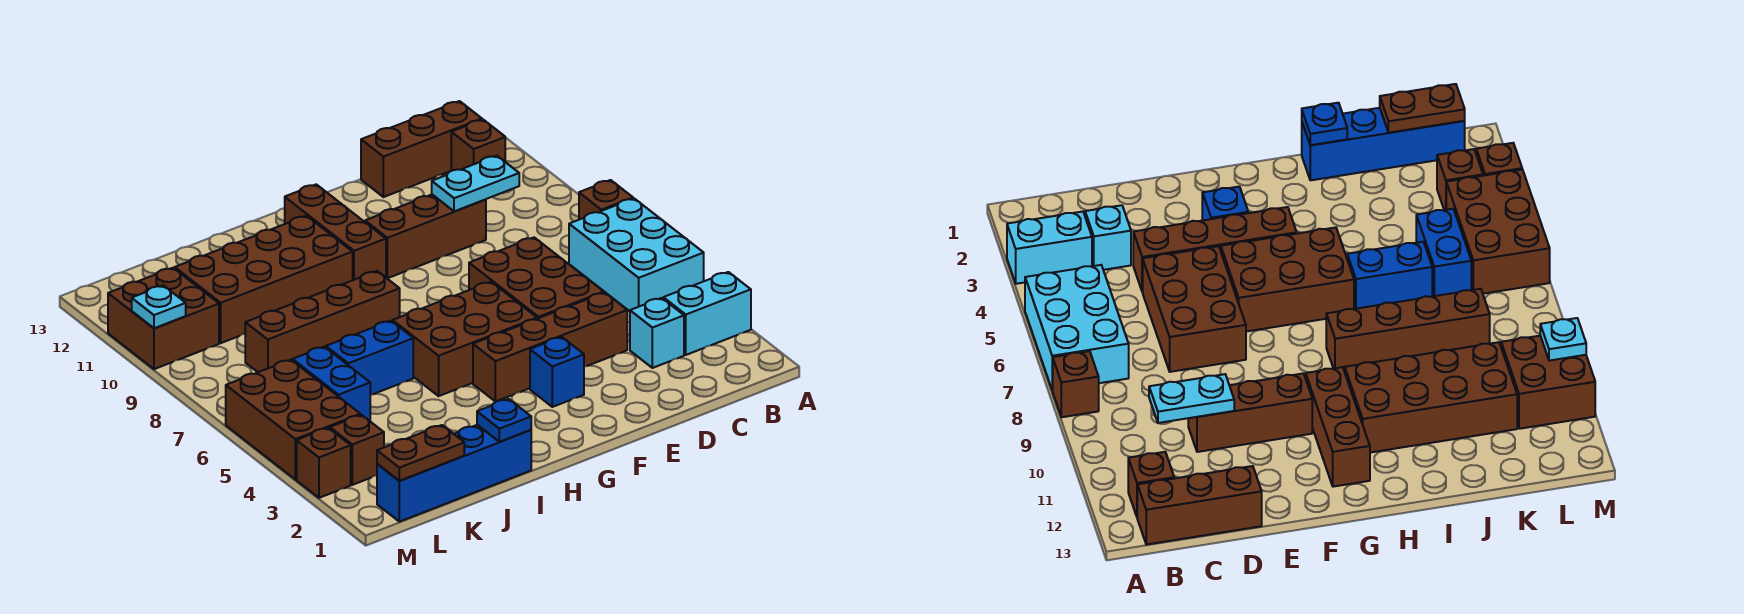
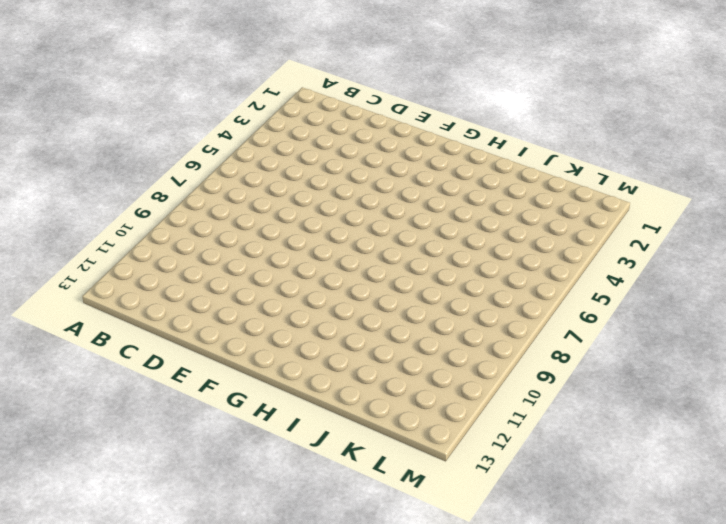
none -> cyan brick A3:B3 level 1
none -> cyan brick A5:B7 level 1
none -> brown brick A8 level 1

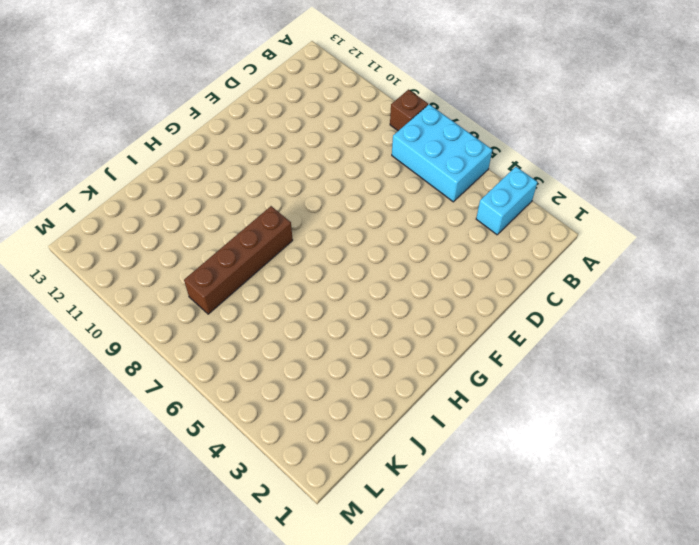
none -> brown brick B12 level 1
none -> brown brick B13:D13 level 1
none -> cyan brick C3 level 1

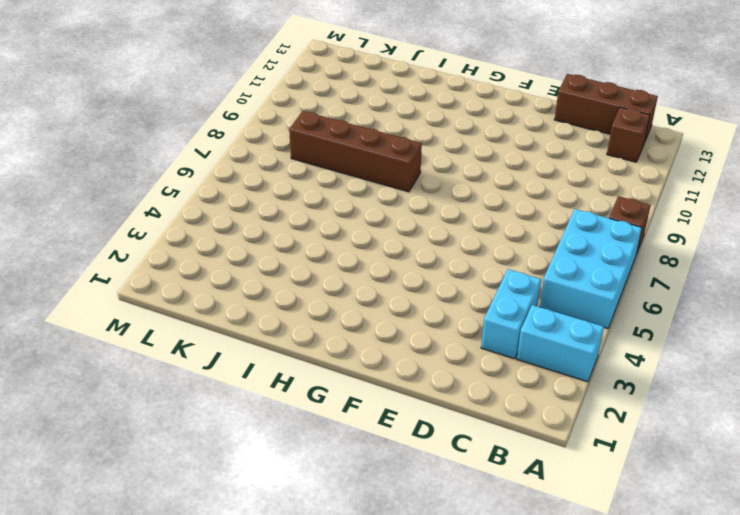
cyan brick C3:C4 level 1 -> cyan brick C3 level 1
none -> brown brick D4:G4 level 1
none -> brown brick D5:E7 level 1
none -> brown brick D10:F10 level 1

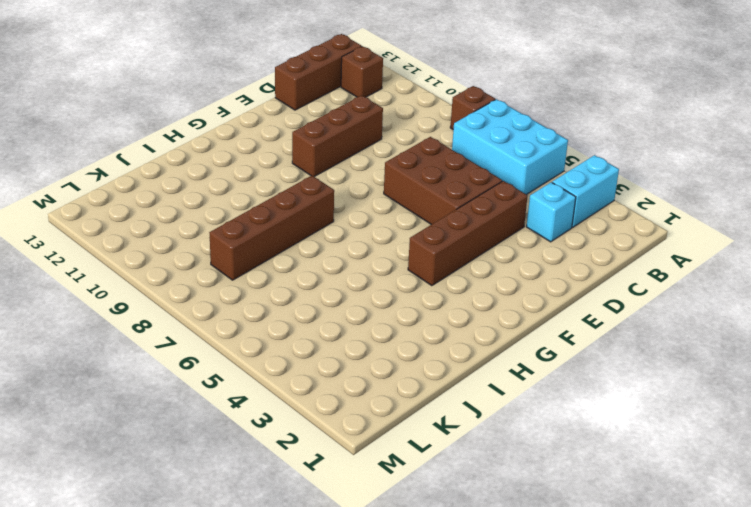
none -> blue brick F3 level 1
none -> brown brick F5:H6 level 1
none -> brown brick G10:G12 level 1

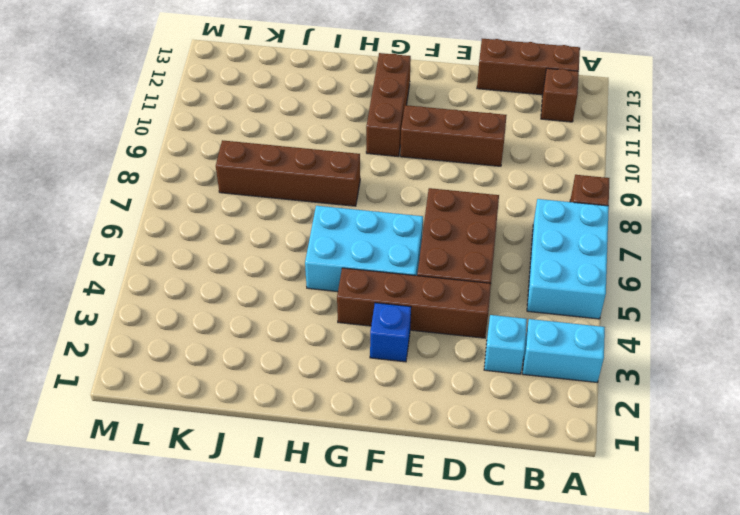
cyan brick F5:H6 level 1 -> brown brick F5:H6 level 1
none -> brown brick H10:K11 level 1
none -> blue brick I1:L1 level 1
none -> blue brick I6:J6 level 1

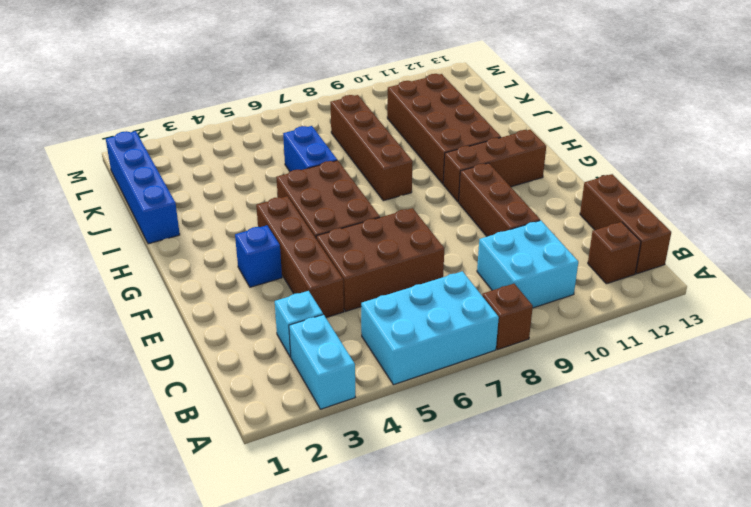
cyan brick B9:C10 level 1 -> none
none -> blue brick K5:K6 level 1
none -> brown brick L3 level 1
none -> brown brick L4:M6 level 1

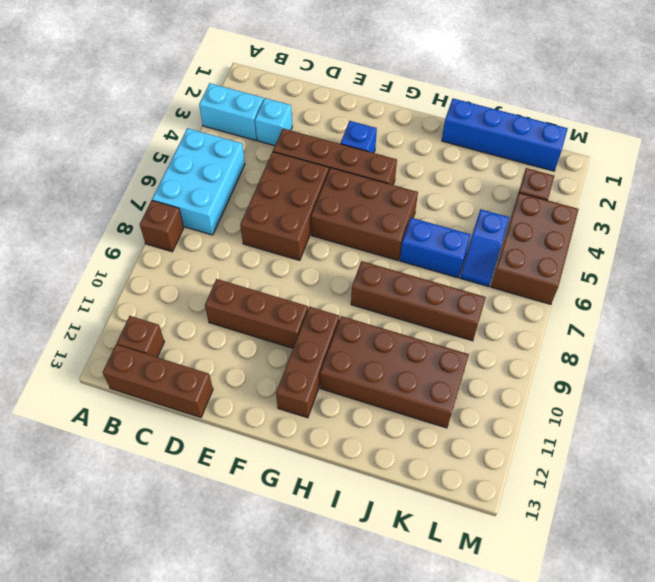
blue slope K5:K6 level 1 top 5 -> blue brick K5:K6 level 1
none -> brown brick L10:M11 level 1
none -> brown brick M3 level 1
none -> cyan plate C10:D10 level 2

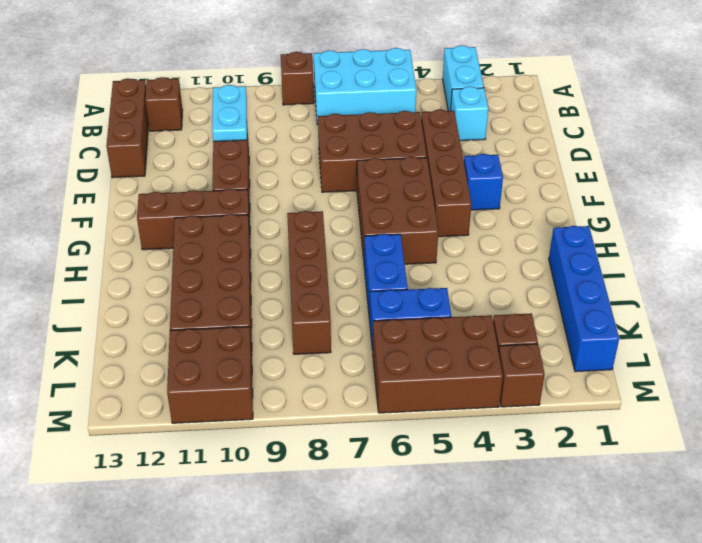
none -> blue plate I1 level 2
none -> brown plate K1:L1 level 2
none -> cyan plate M10 level 2

